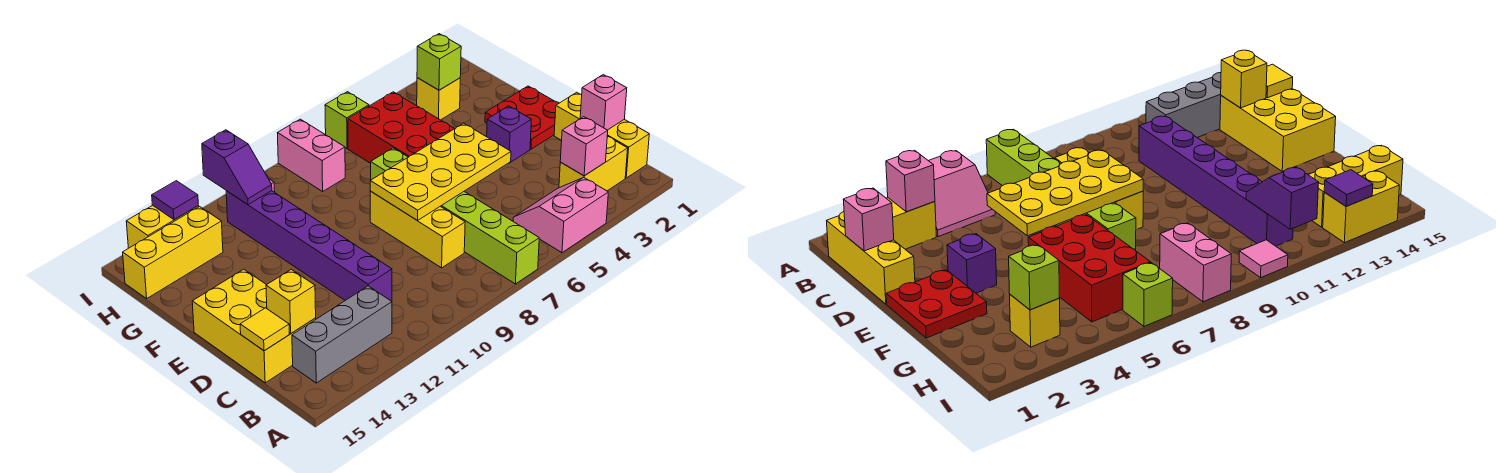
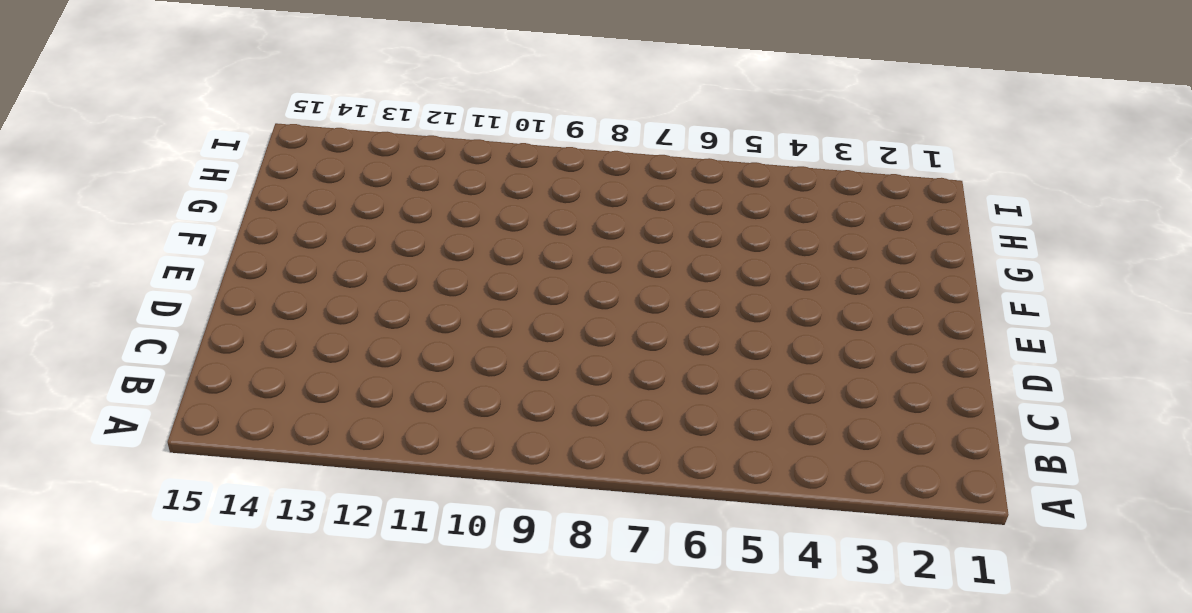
none -> pink slope A4:B5 level 1 top A
none -> lime brick A7:F7 level 1
none -> yellow brick B1:D1 level 1

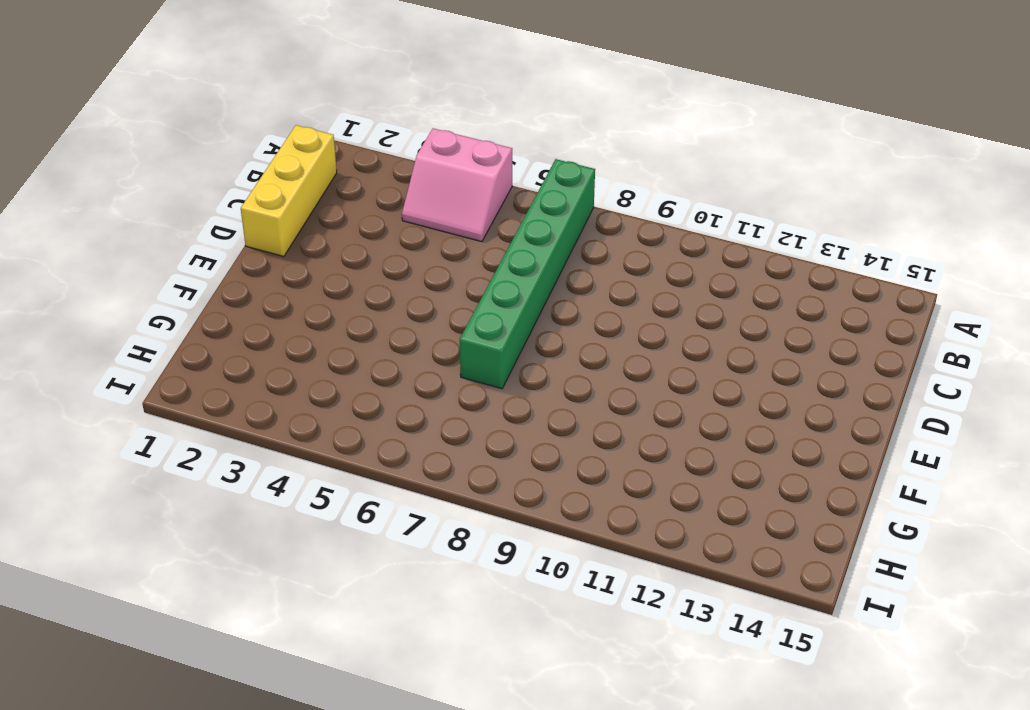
green brick A7:F7 level 1 -> lime brick A7:F7 level 1
none -> yellow brick B2:B3 level 1
none -> grey brick B12:B14 level 1
none -> yellow brick C8:E8 level 1

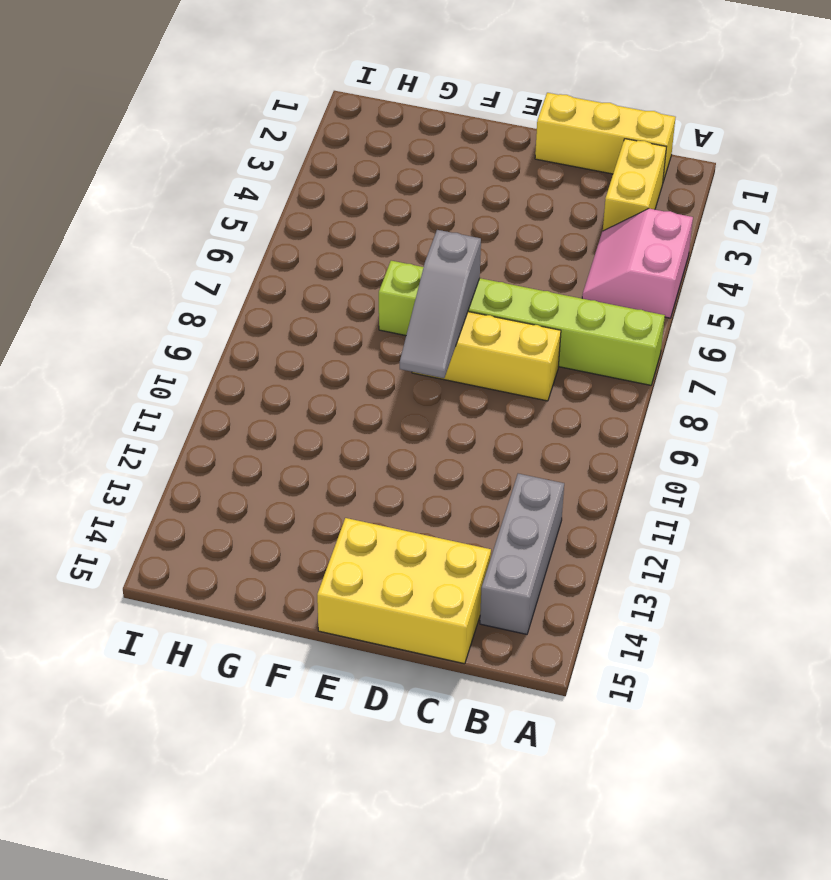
grey slope E7:E9 level 2 top 7 -> yellow plate D5:E8 level 2
none -> purple brick C11:H11 level 1
none -> red plate E1:F2 level 1
none -> purple brick E3 level 1

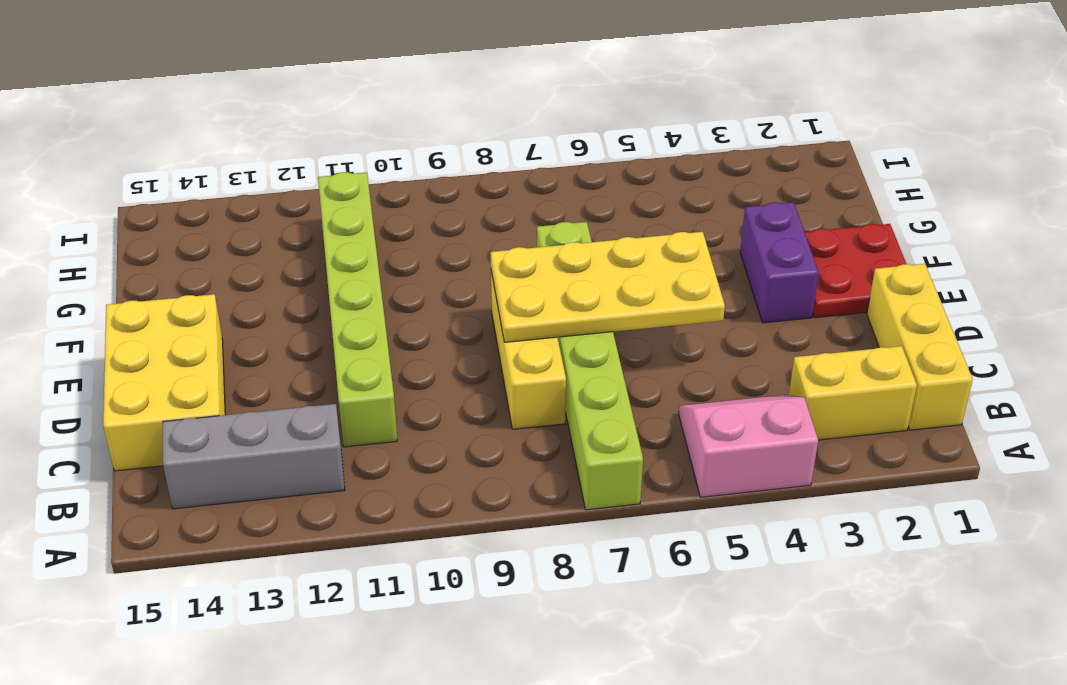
lime brick C11:H11 level 1 -> purple brick C11:H11 level 1
purple brick E3:F3 level 1 -> purple brick E3 level 1
none -> red brick F5:H6 level 1
none -> yellow brick H3 level 1
none -> pink brick H8:I8 level 1

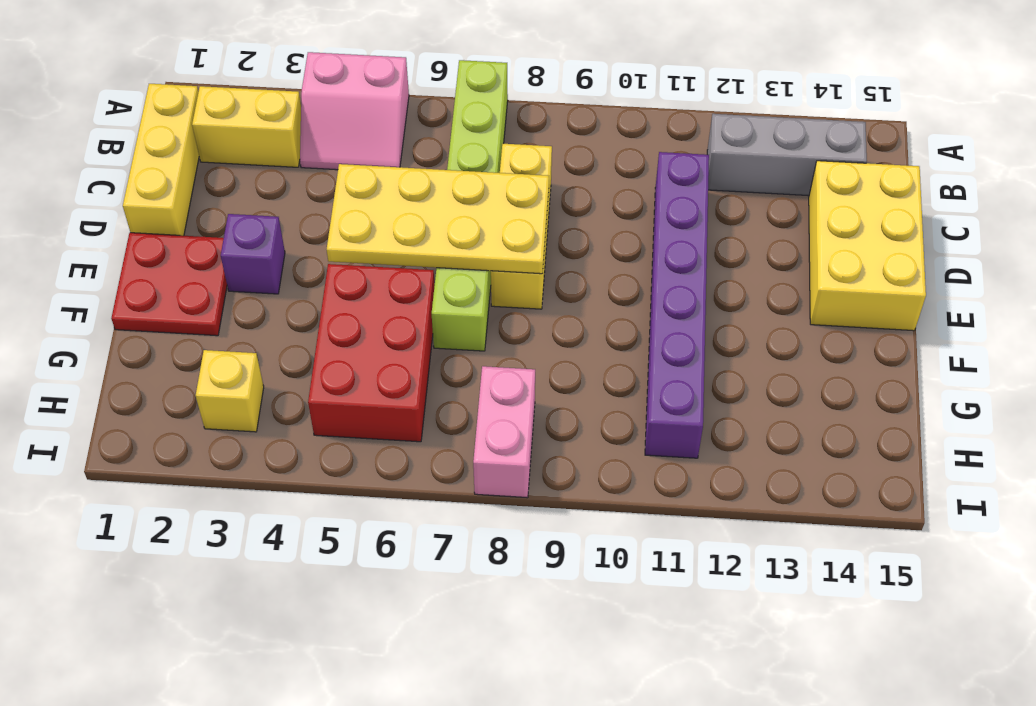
none -> yellow brick H13:H15 level 1
none -> lime brick I6 level 1
none -> pink tile I10 level 1

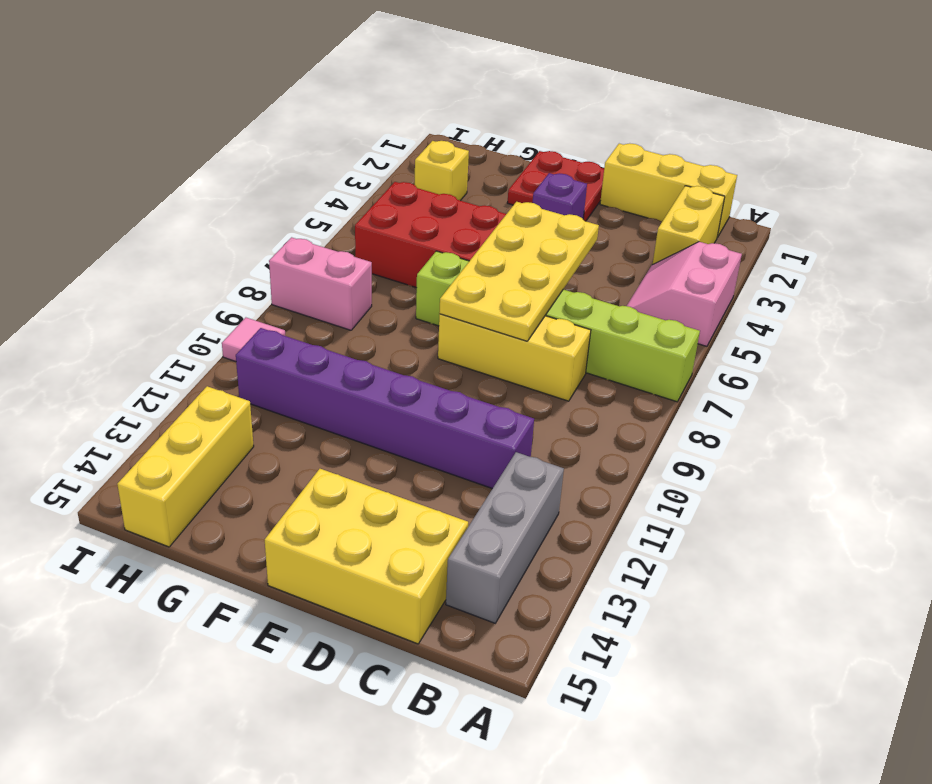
none -> lime brick I6 level 1
none -> yellow brick I13:I14 level 1
none -> pink brick B3 level 2

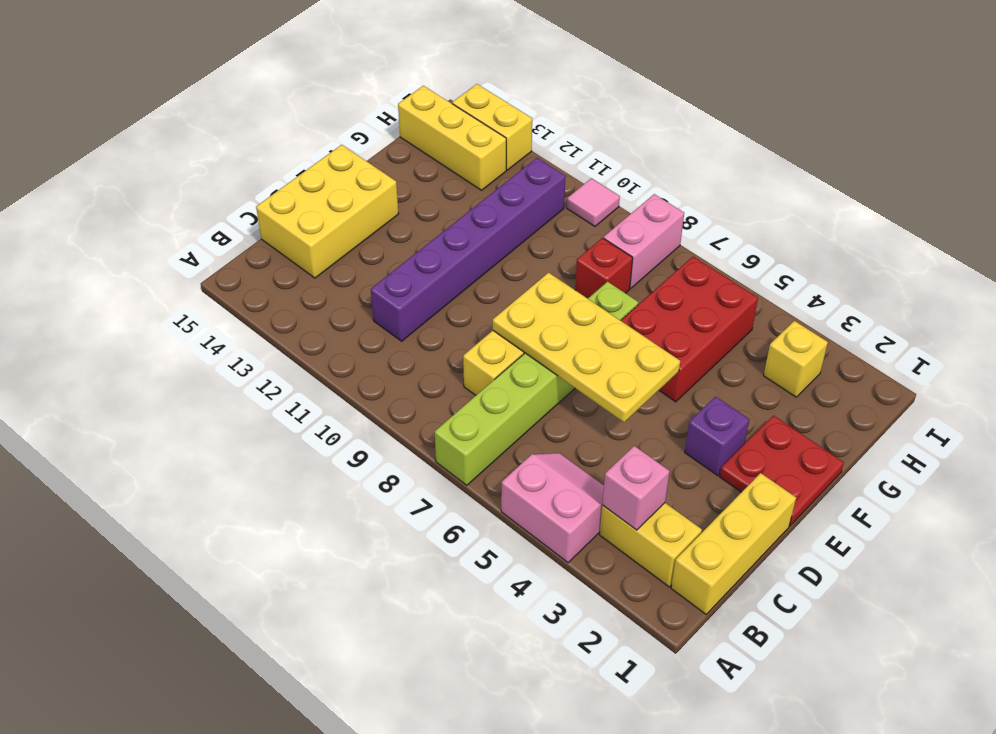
red brick G8 level 1 -> none
none -> grey brick B12:B14 level 1
none -> lime brick I6 level 1
none -> pink brick C1 level 2

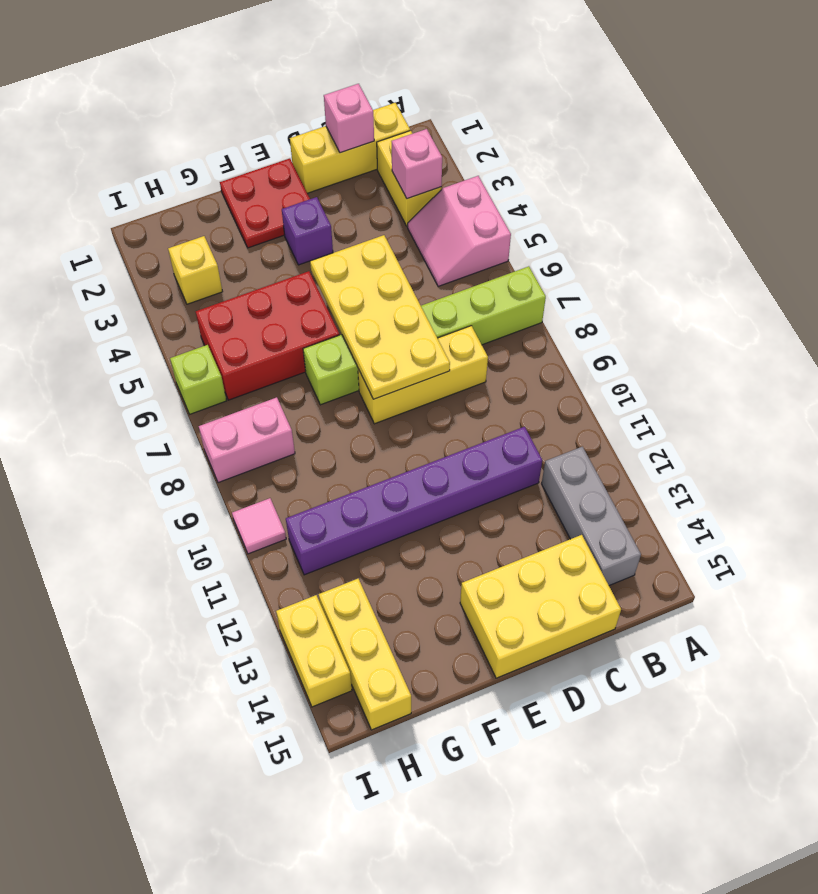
none -> yellow brick C14 level 2
none -> yellow tile C15 level 2
none -> lime brick H3 level 2

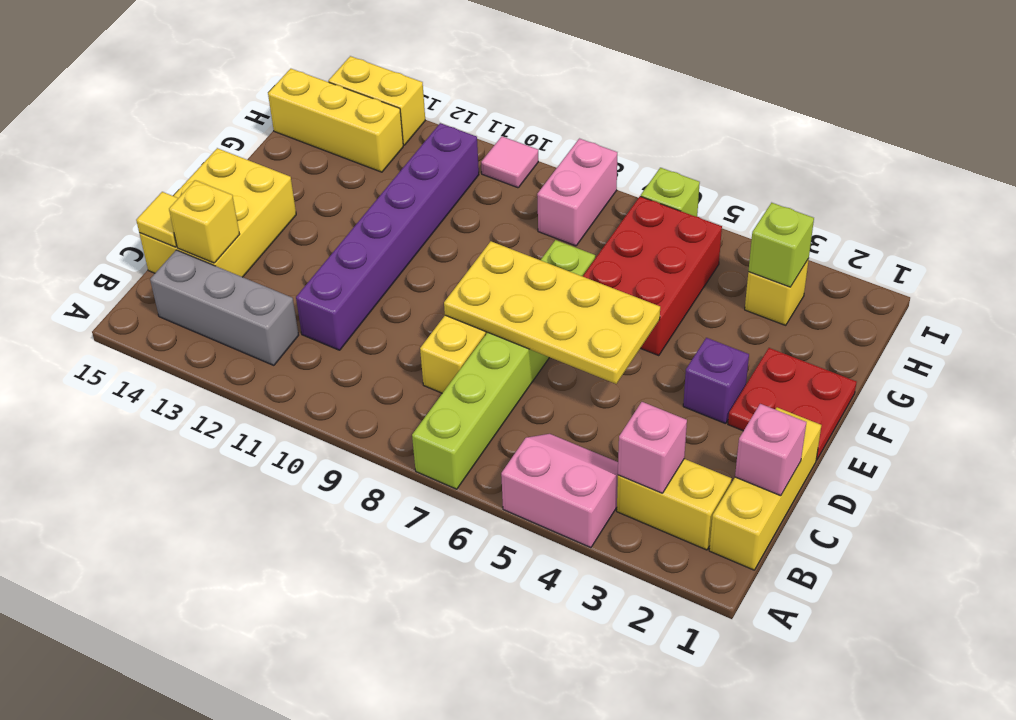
none -> purple slope H11:I11 level 2 top I
none -> purple tile I13 level 2

